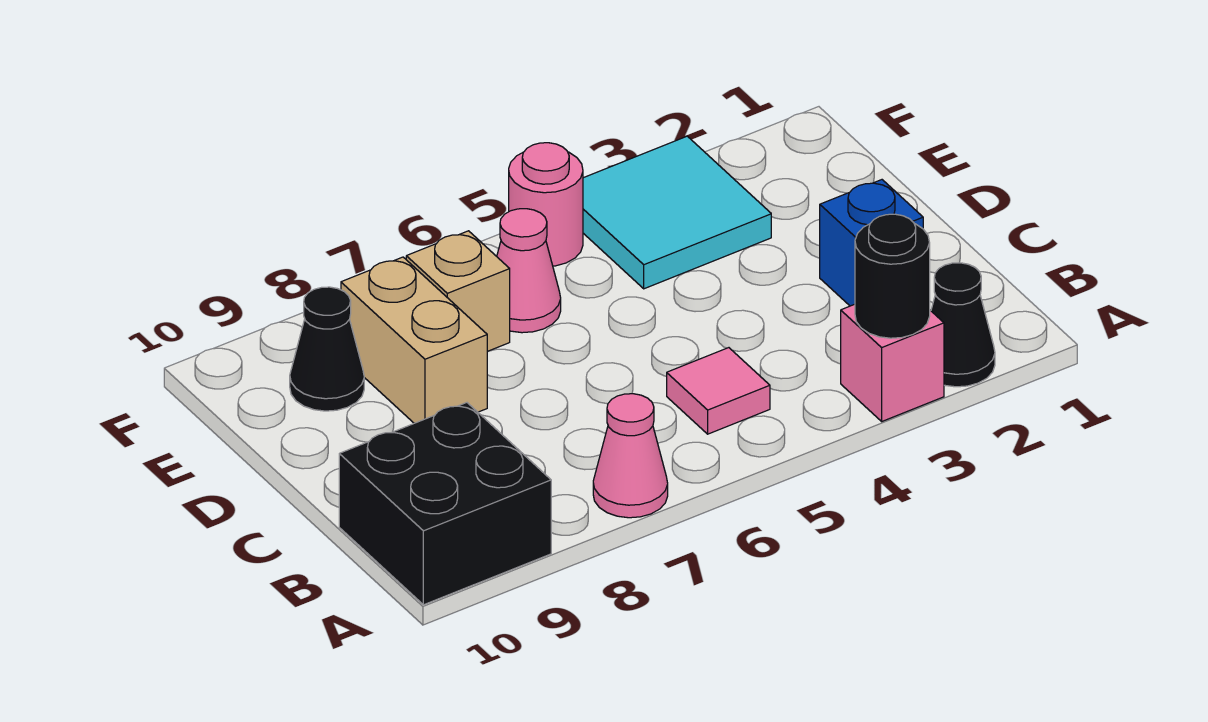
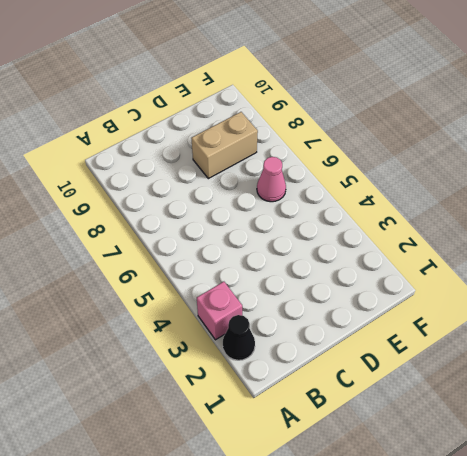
none -> pink cone A7 level 1
none -> black brick A9:B10 level 1
none -> pink tile B5 level 1

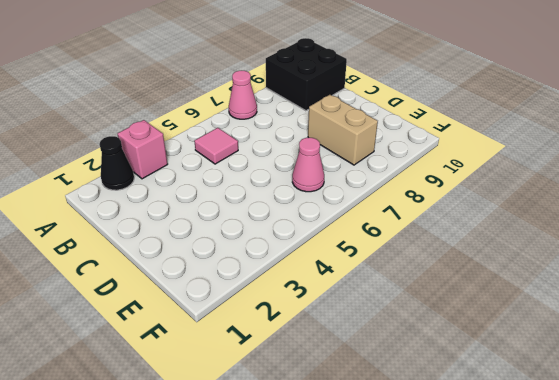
none -> blue brick C2 level 1
none -> cyan tile E3:F4 level 1
none -> tan brick E7 level 1

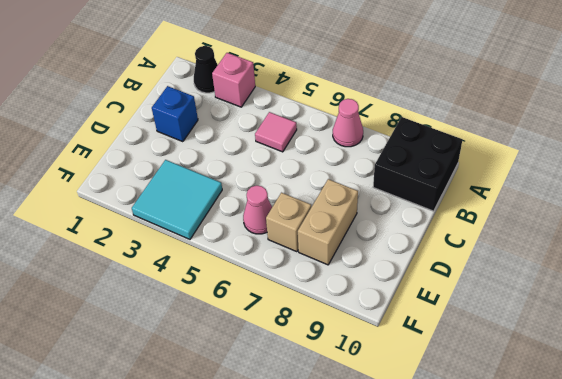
none -> black cone E9 level 1
none -> pink round brick F5 level 1
none -> black round brick A3 level 2

